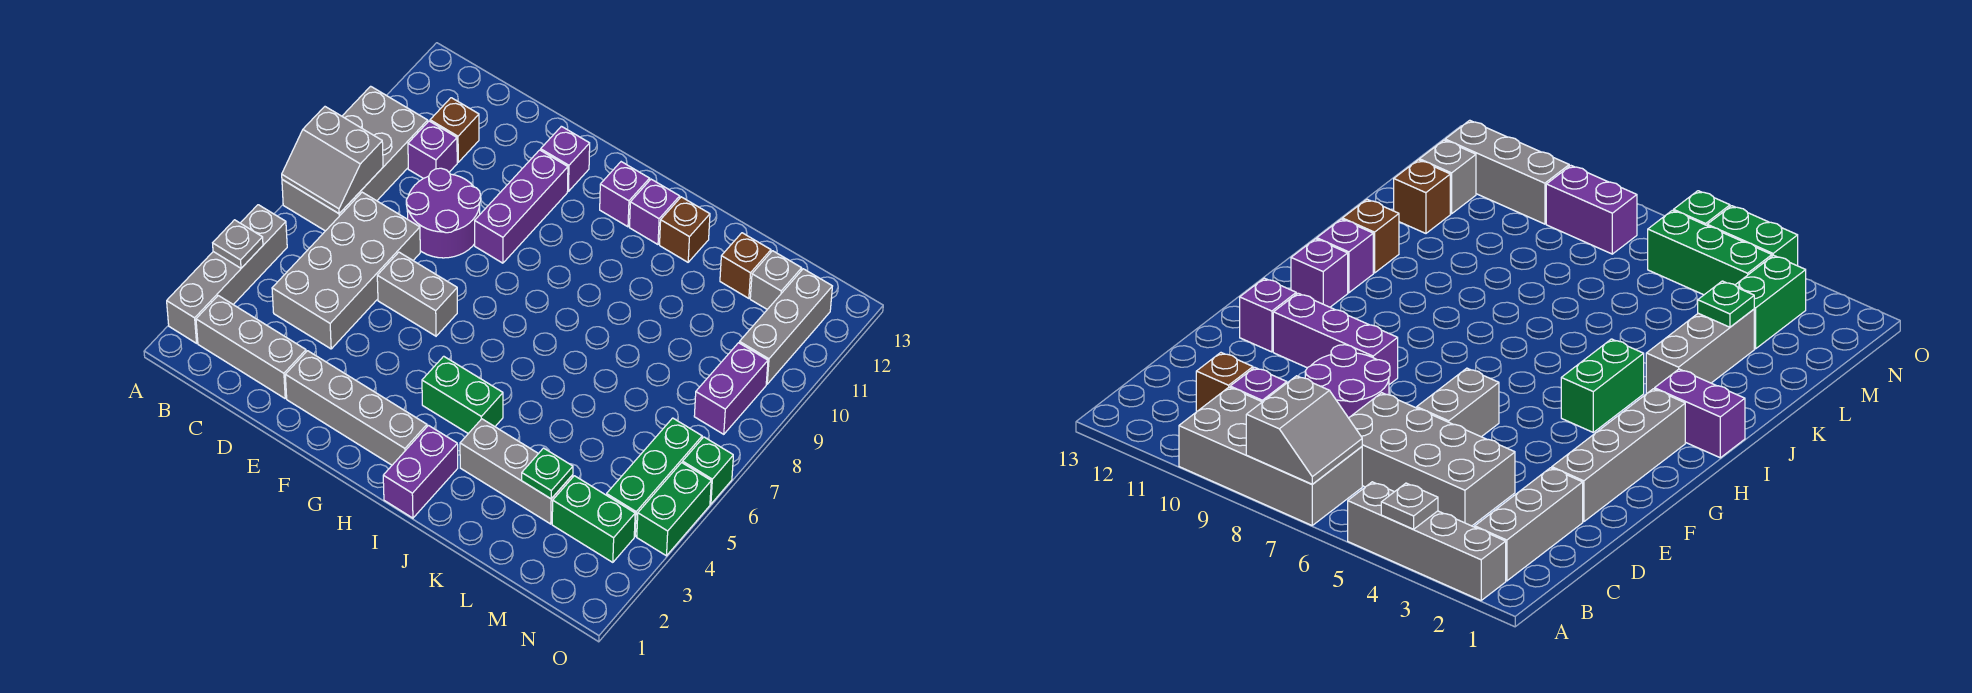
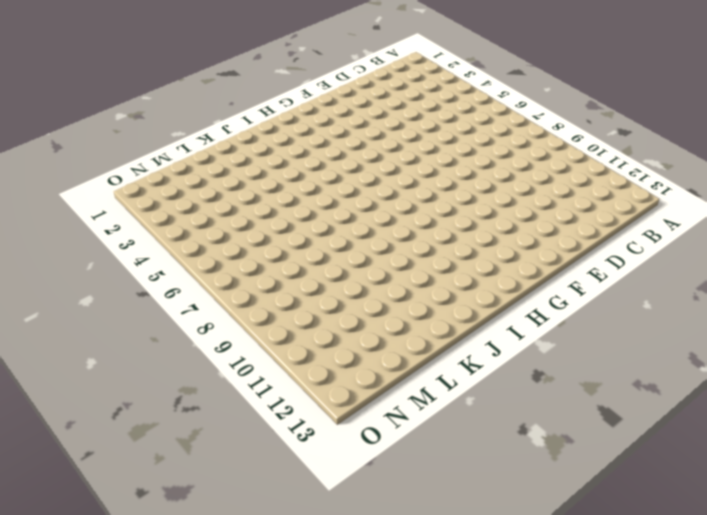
none -> grey brick A2:A5 level 1
none -> grey brick A7:B10 level 1
none -> grey brick B2:D2 level 1

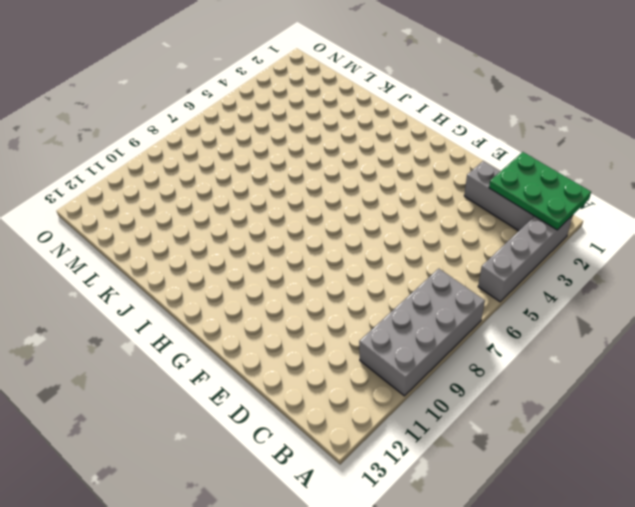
green plate A1:C2 level 2 -> none
none -> grey brick C4:D7 level 1
none -> purple brick C10 level 1
none -> brown brick C11 level 1

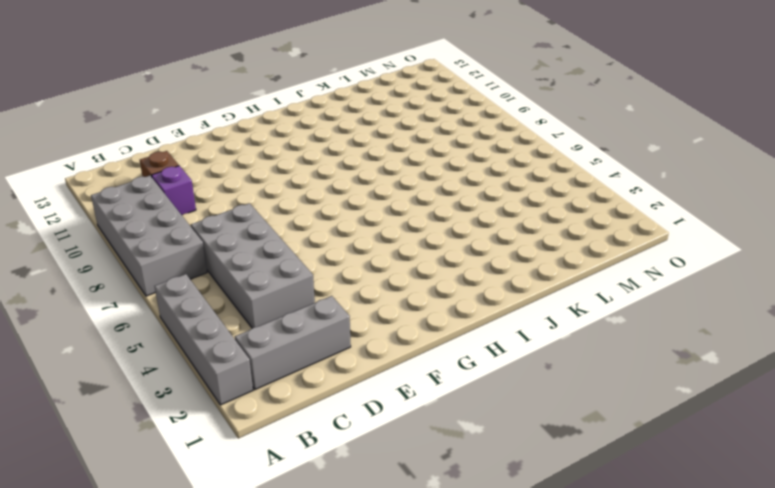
none -> purple round brick D8:E9 level 1
none -> grey brick E2:H2 level 1
none -> grey brick E6:F6 level 1

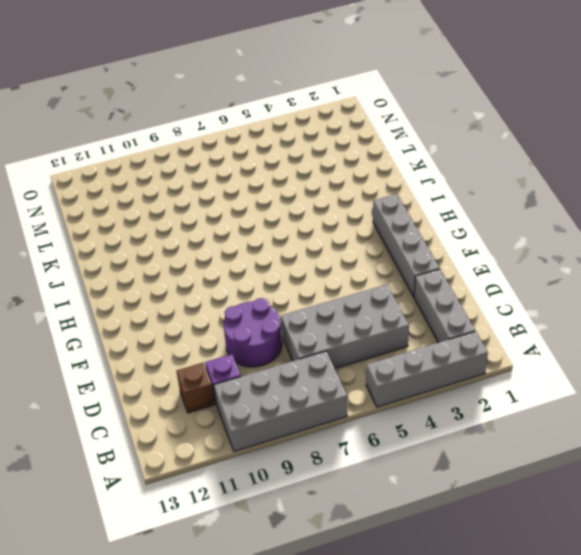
none -> grey brick E6:F6 level 1
none -> purple brick F9:F11 level 1
none -> purple brick F12 level 1

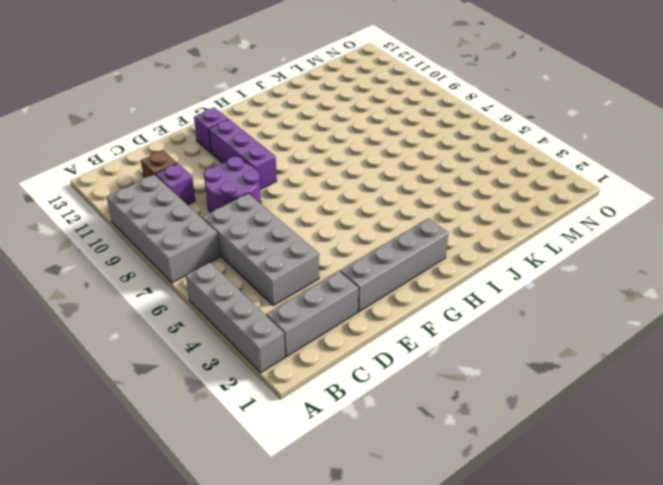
none -> grey brick E6:F6 level 1
none -> green brick H4:I4 level 1
none -> purple brick H12 level 1

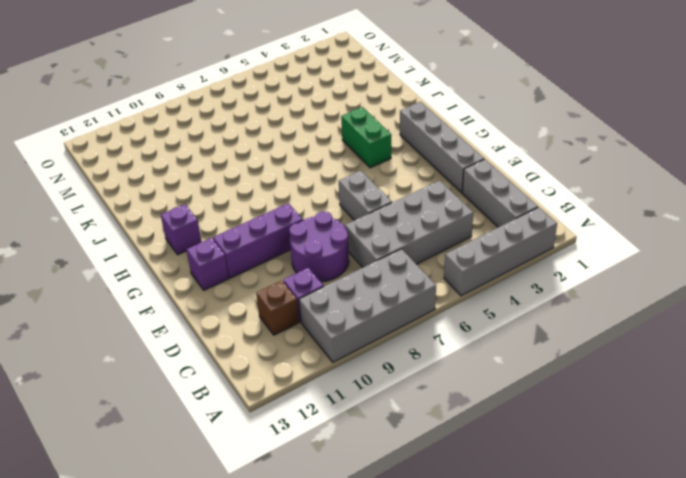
none -> purple brick I1:I2 level 1
none -> purple brick I12 level 1
none -> grey brick J3:L3 level 1

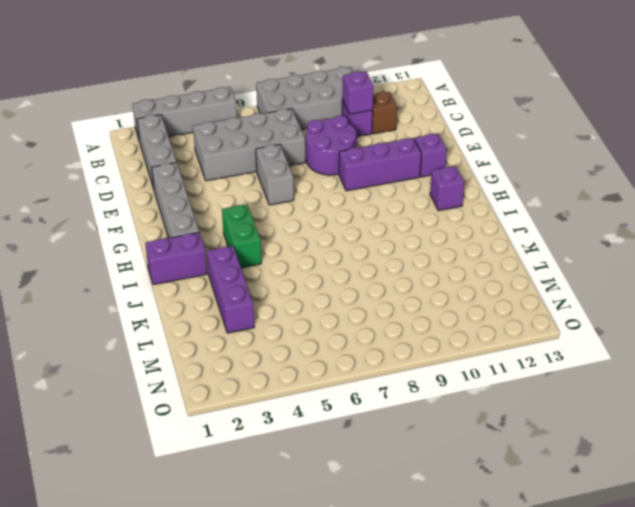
purple brick C10 level 2 -> purple brick I12 level 1
purple brick J3:L3 level 1 -> grey brick J3:L3 level 1
none -> brown brick J12 level 1
none -> brown brick L12 level 1
none -> green brick M3:N3 level 1

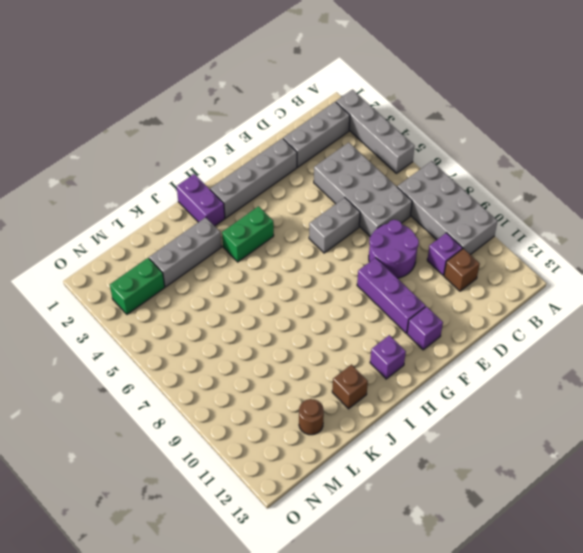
brown round brick L12 level 1 -> brown brick L12 level 1
none -> purple brick I12 level 1
none -> grey brick M12 level 1
none -> green brick N4:N6 level 1

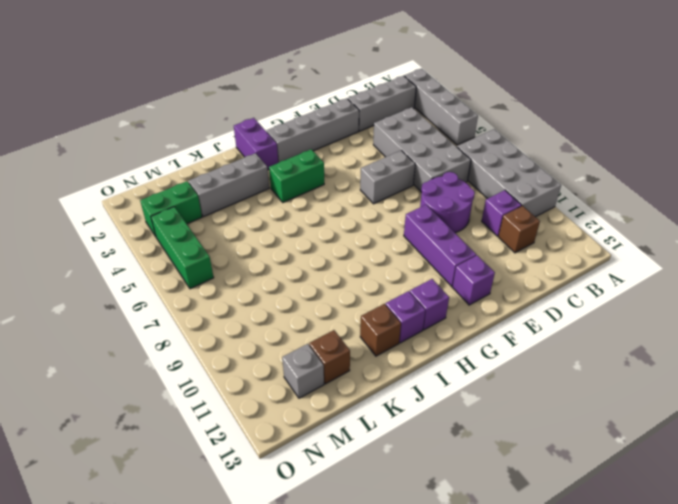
none -> purple brick N8:N9 level 1
none -> grey brick N10:N12 level 1
none -> green brick O4:O5 level 1

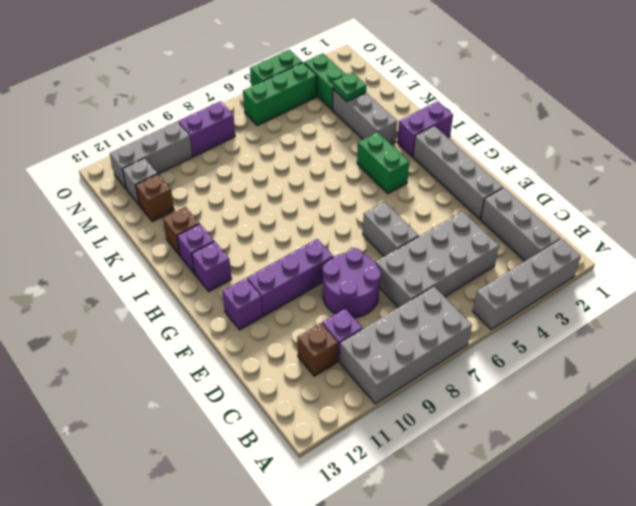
none -> green brick O6 level 1
none -> grey plate A4 level 2
none -> grey slope A7:B8 level 2 top 8

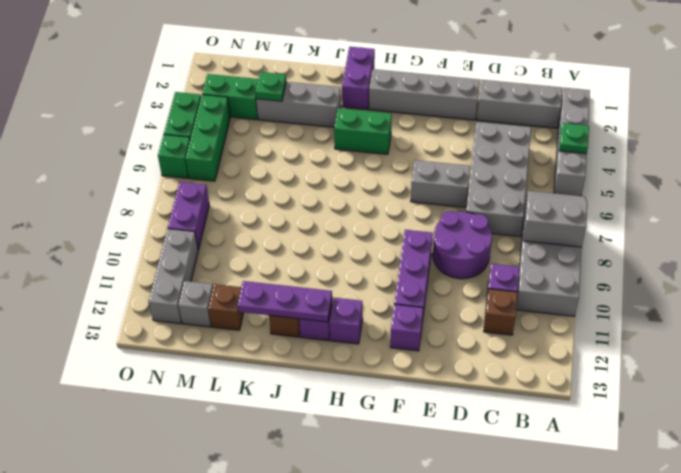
green plate A4 level 2 -> grey plate A4 level 2
purple plate I12:K12 level 2 -> none

